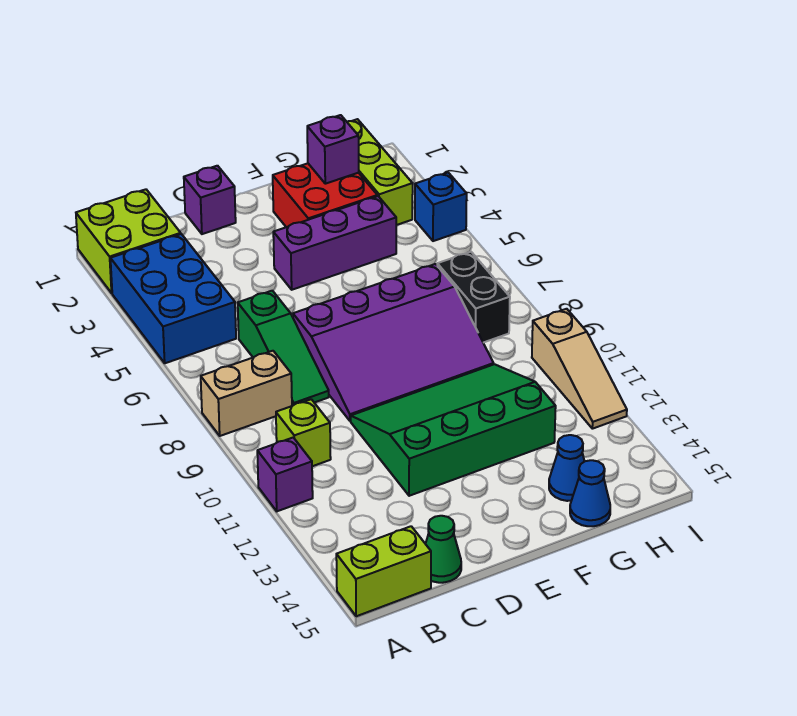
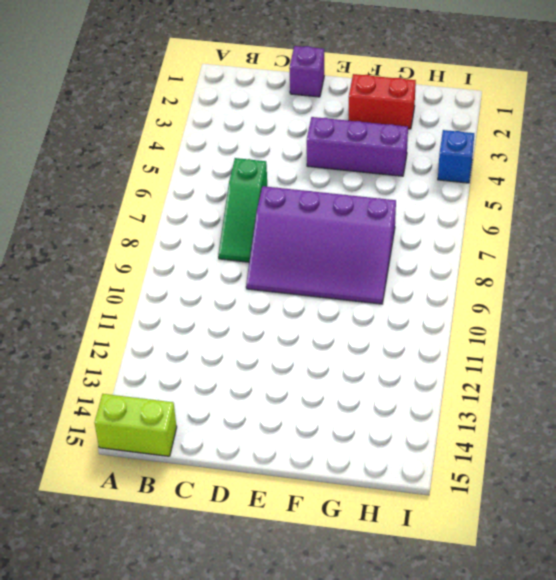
red brick F2:G2 level 1 -> red brick F2:G3 level 1
none -> lime brick A1:B2 level 1
none -> blue brick A3:B5 level 1
none -> tan brick A8:B8 level 1

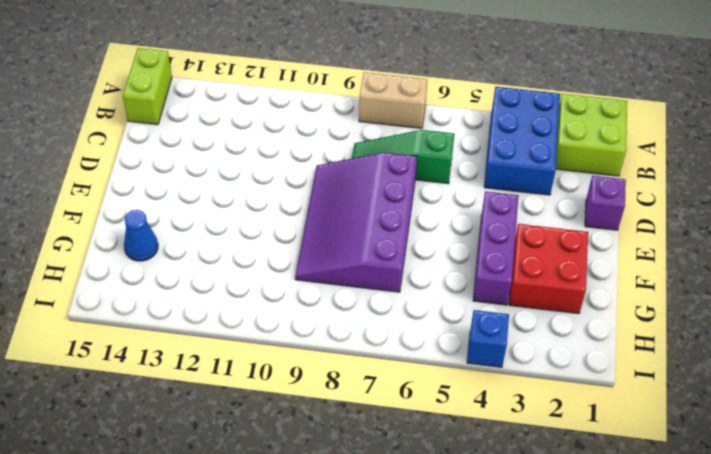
blue brick A3:C4 level 1 -> blue brick A3:B5 level 1
tan brick A7:A8 level 1 -> tan brick A8:B8 level 1
none -> purple brick A11 level 1
none -> lime brick B10 level 1
none -> green cone C15 level 1

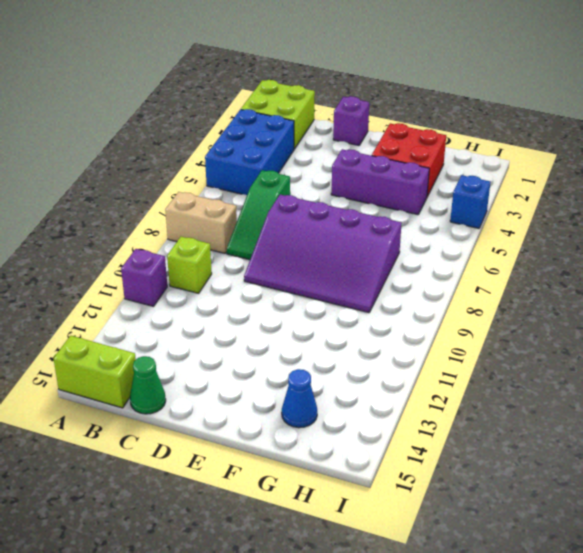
none -> green slope D10:G12 level 1 top 12
none -> blue cone G15 level 1
none -> lime brick H1:H3 level 1

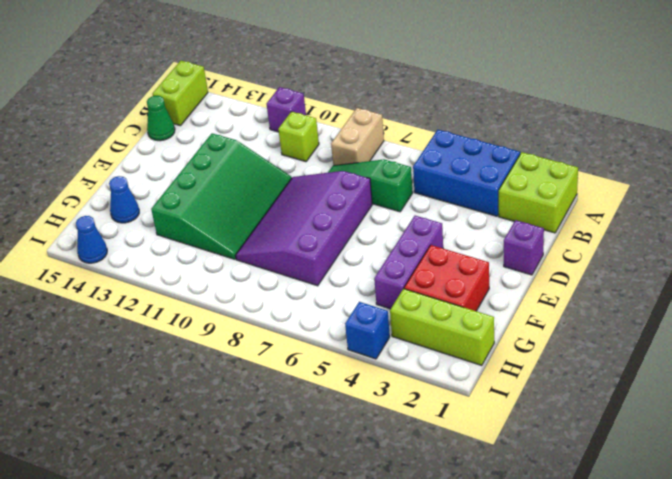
blue cone I14 level 1 -> blue cone G15 level 1
none -> black brick H7:H8 level 1
none -> tan slope I10:I12 level 1 top 10
none -> purple brick G2 level 2

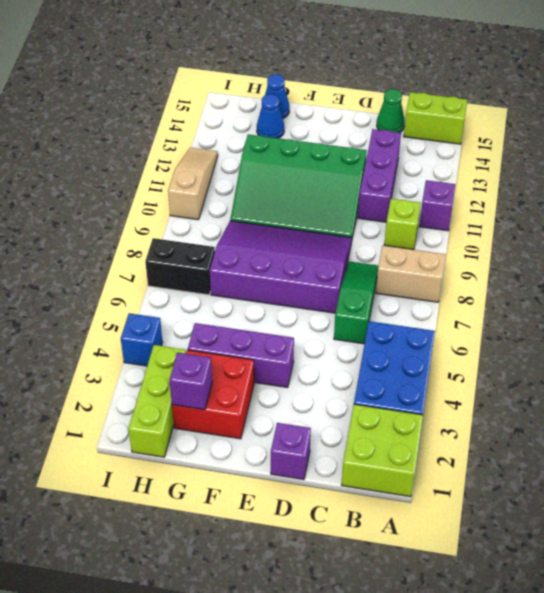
purple brick C11:C13 level 1 -> none
black brick H7:I7 level 1 -> black brick H7:H8 level 1

